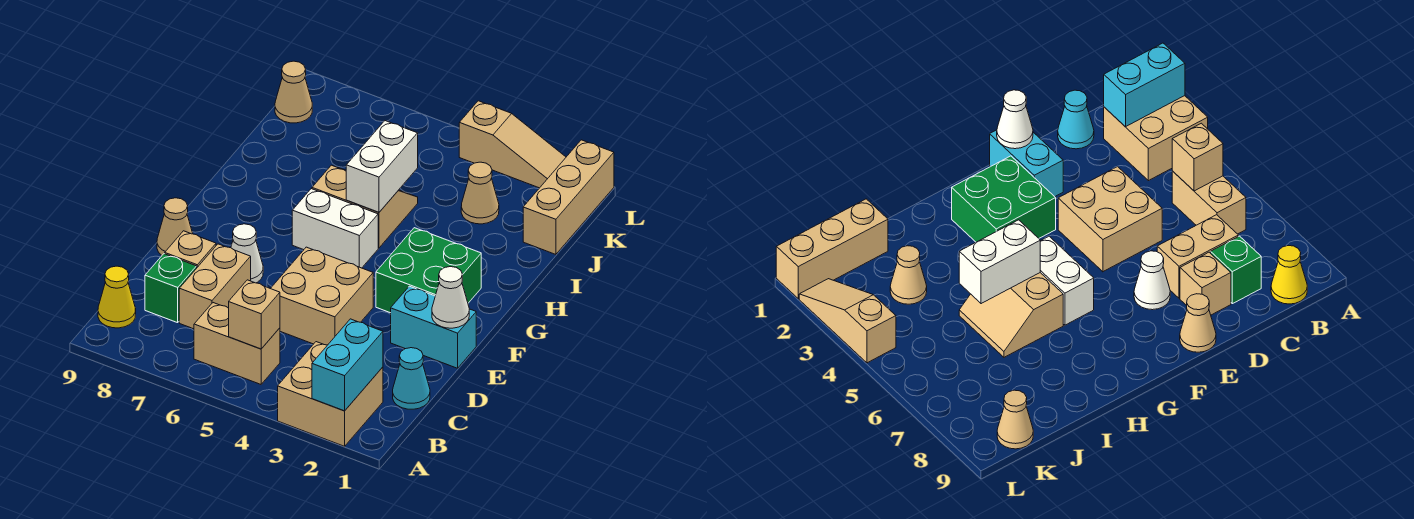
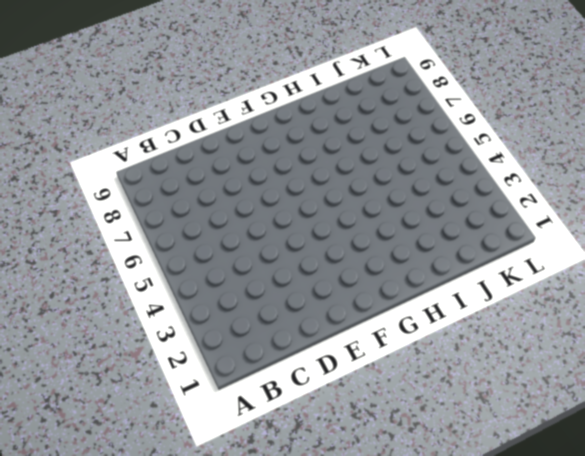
none -> tan brick A2:B3 level 1
none -> tan brick B5:B6 level 1
none -> yellow cone B9 level 1

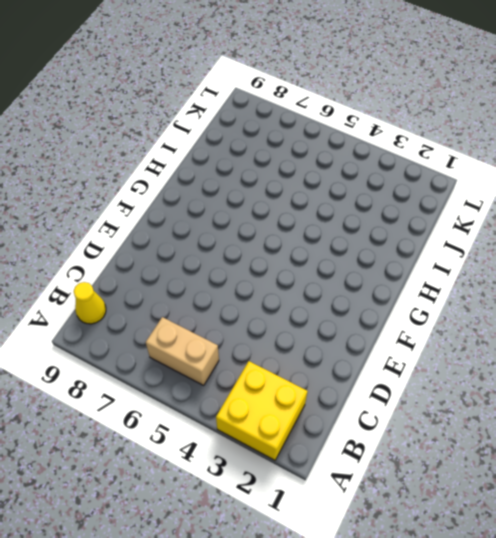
yellow brick A2:B3 level 1 -> tan brick A2:B3 level 1
none -> cyan cone C1 level 1
none -> tan brick C7:D7 level 1
none -> green brick C8 level 1

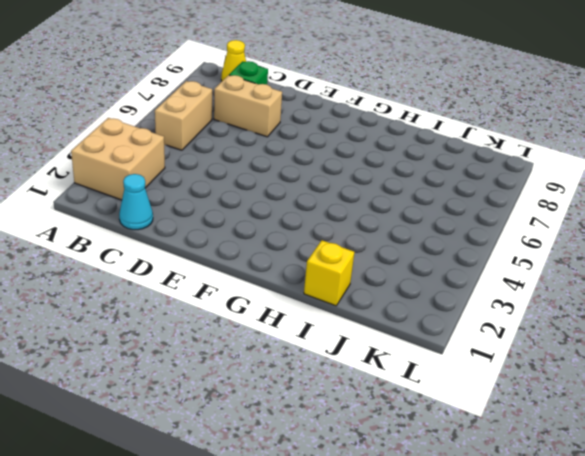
yellow brick I1 level 1 -> none
none -> tan brick D4:E5 level 1
none -> tan brick D8 level 1
none -> cyan brick E1:E2 level 1

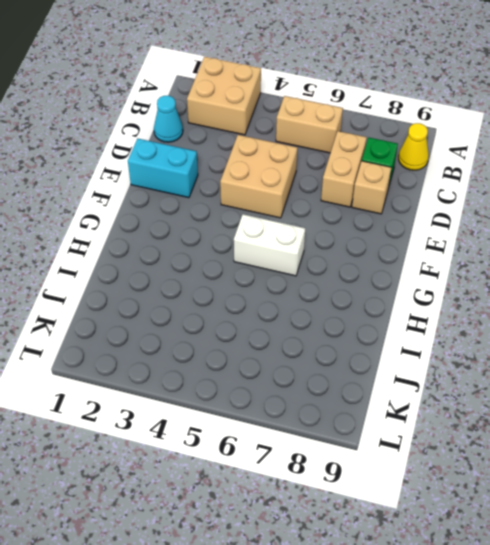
none -> white cone E7 level 1
none -> tan cone E9 level 1
none -> green brick F2:G3 level 1

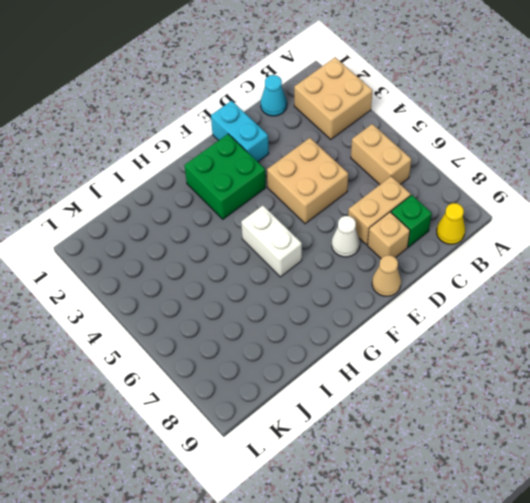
none -> tan slope H5:I6 level 1 top H
none -> tan brick J1:L1 level 1
none -> tan cone J3 level 1

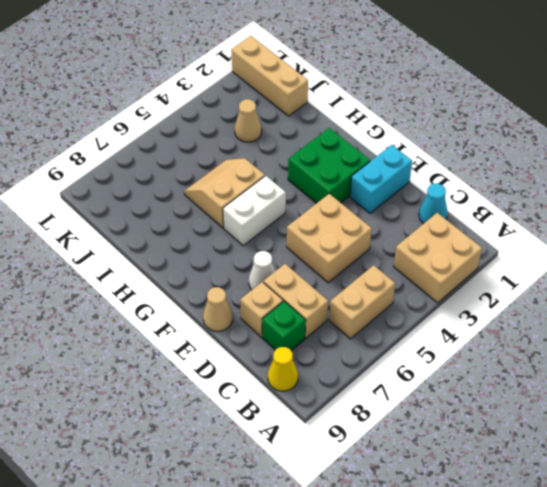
none -> tan cone K9 level 1
none -> tan slope L2:L4 level 1 top 4
none -> cyan brick A2:B2 level 2

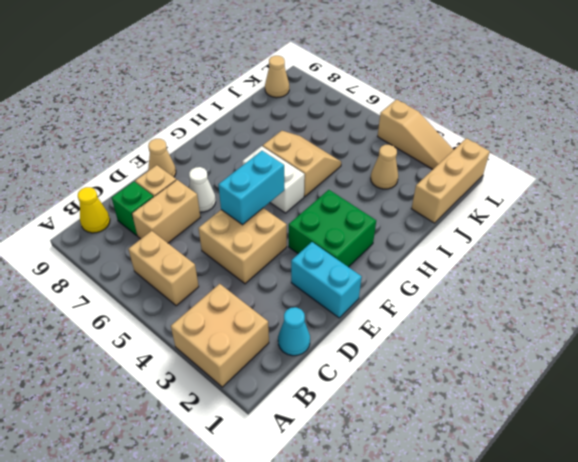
cyan brick E5:F5 level 2 -> cyan brick A2:B2 level 2
none -> tan brick B5 level 2
none -> white cone E1 level 2
none -> white brick H5:I5 level 2

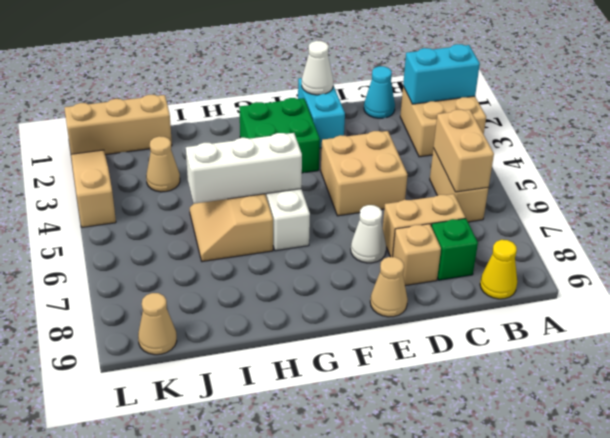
tan brick B5:B6 level 2 -> tan brick B5 level 2
white brick G5:I5 level 2 -> white brick H5:I5 level 2

